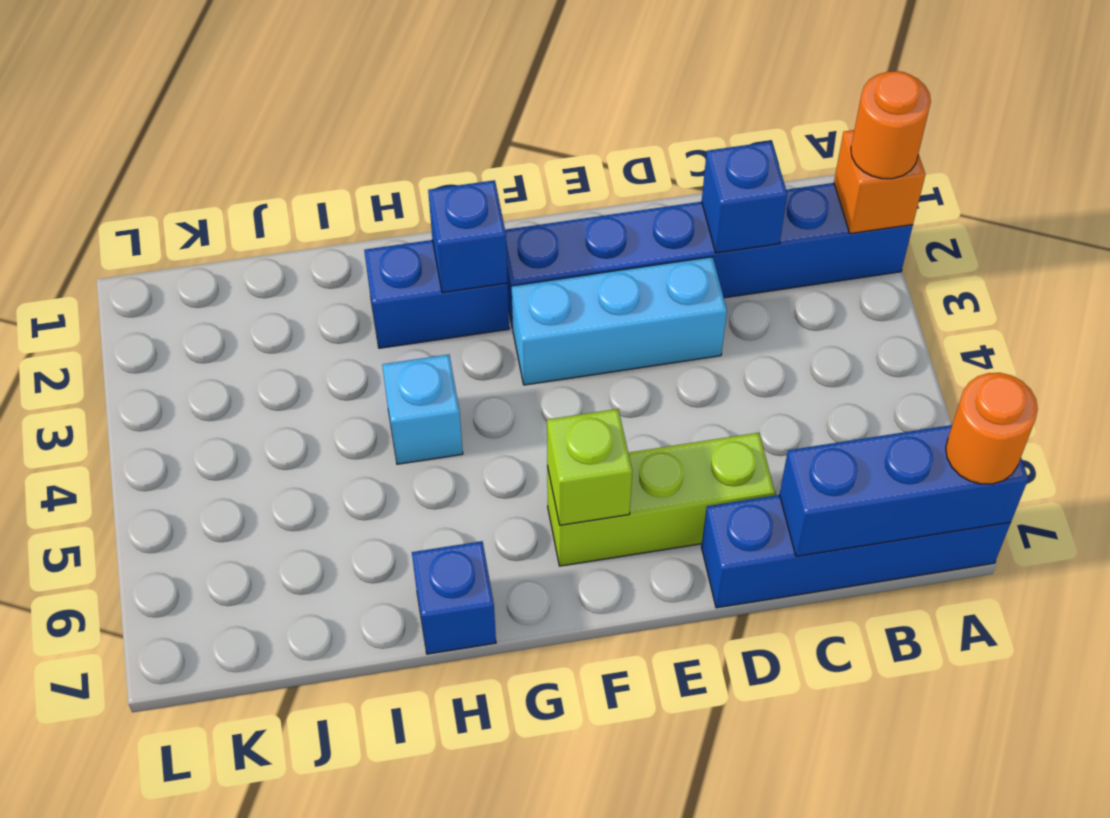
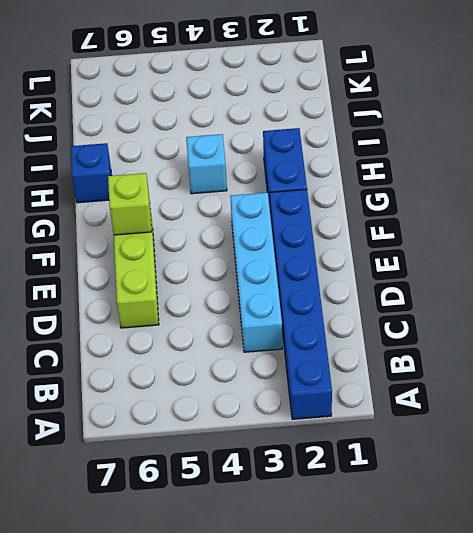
cyan brick C3:F3 level 1 -> cyan brick D3:F3 level 1
none -> blue brick A7:D7 level 1
none -> orange brick A2 level 2
none -> blue brick A7:C7 level 2

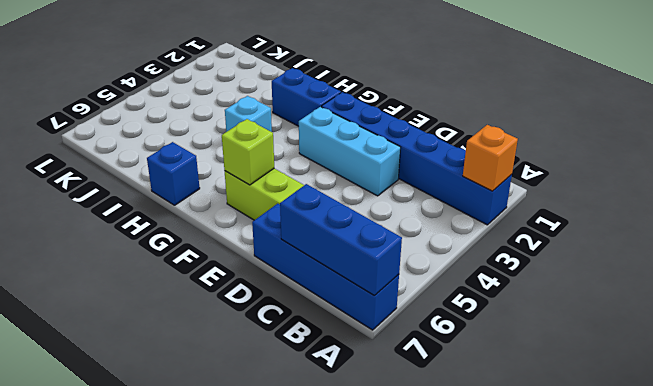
none -> blue brick C2 level 2
none -> blue brick G2 level 2
none -> orange round brick A2 level 3

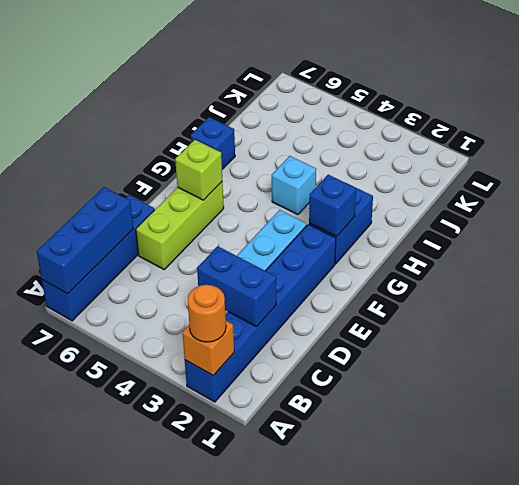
blue brick C2:C3 level 2 -> blue brick C2 level 2
none -> orange round brick A7 level 3

